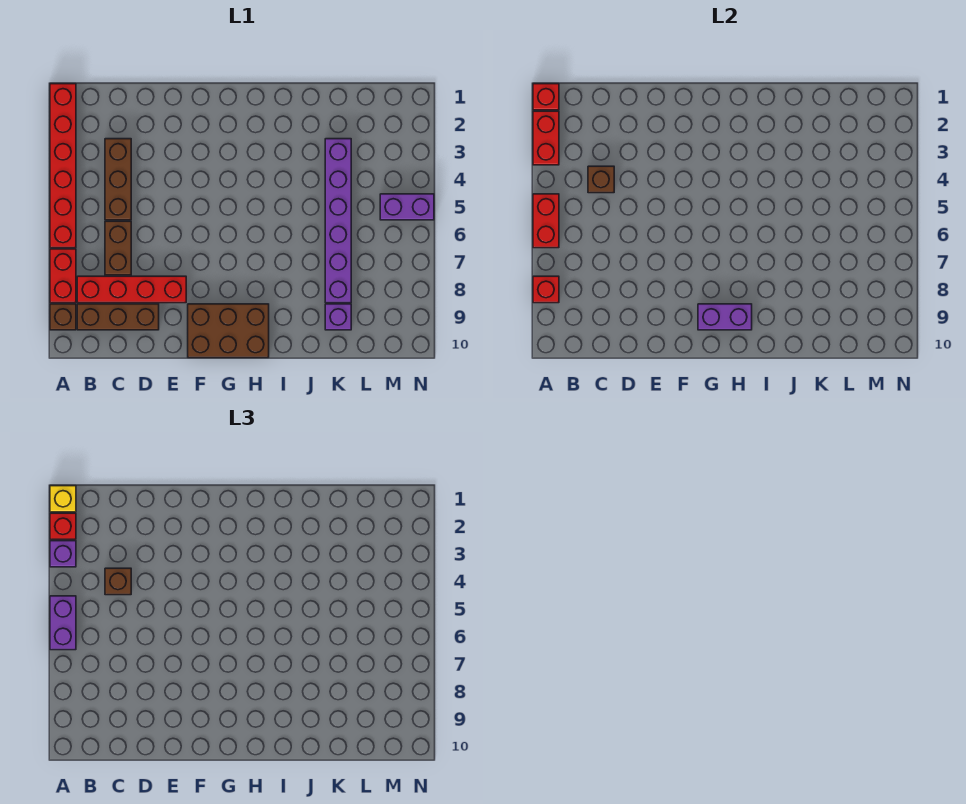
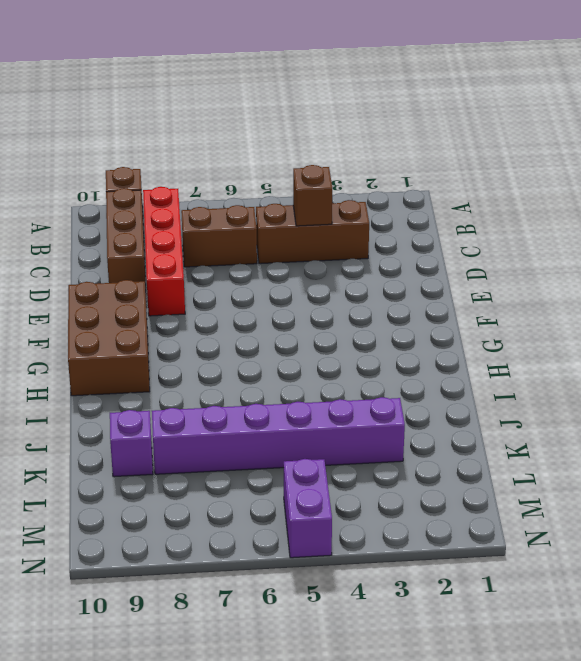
none -> red brick A1:A6 level 1
none -> red brick A7:A8 level 1
none -> red brick A1 level 2

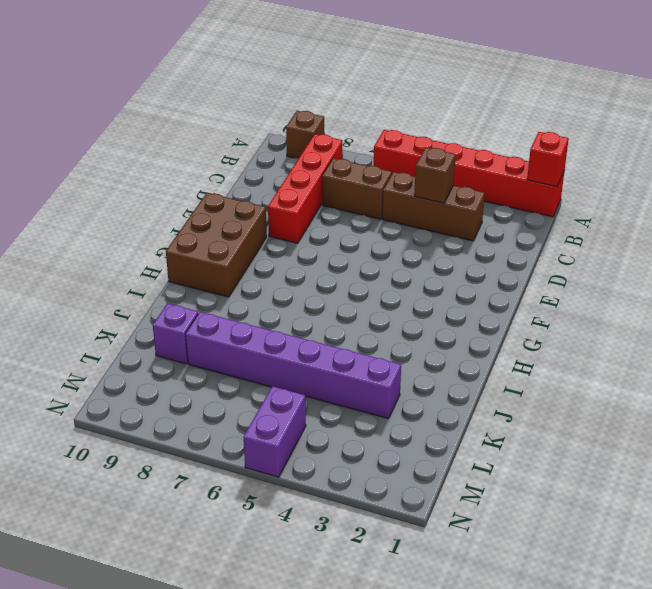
none -> red brick A7:A8 level 1
none -> brown brick B9:D9 level 1
none -> red brick A2:A3 level 2

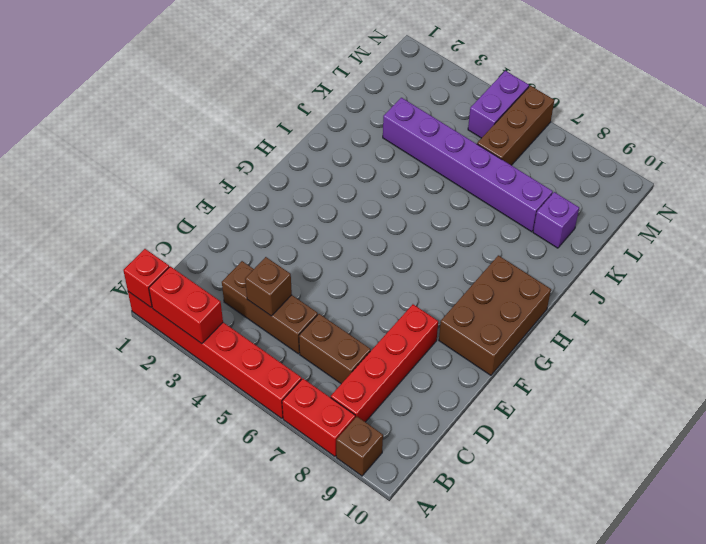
brown brick L6:N6 level 1 -> brown brick B9:D9 level 1
none -> red brick A5:A6 level 2
none -> red brick A8 level 2
none -> purple brick G9:H9 level 2

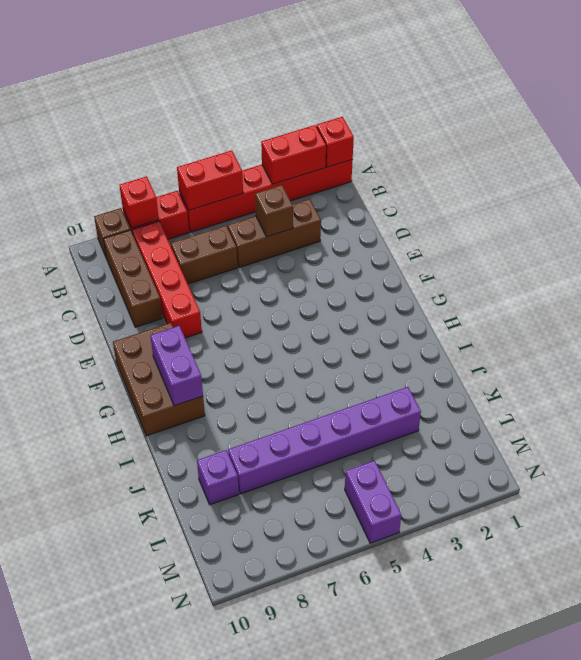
none -> yellow brick A1 level 3
none -> red brick A2 level 3
none -> purple brick A3 level 3

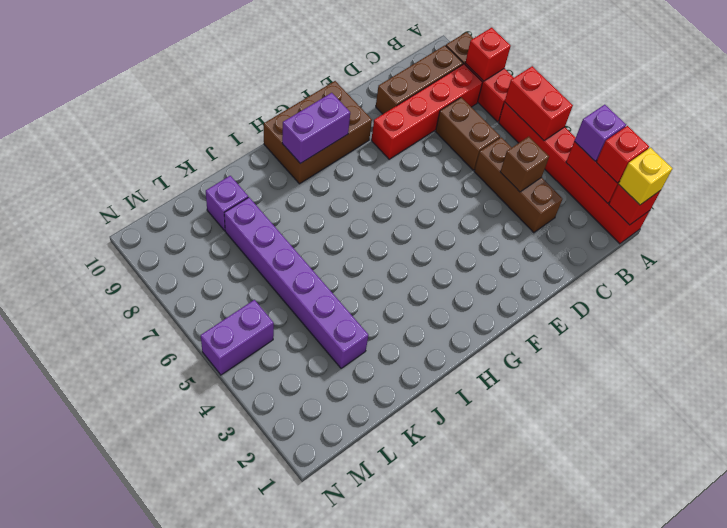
none -> purple brick A5:A6 level 3
none -> brown brick C4 level 3

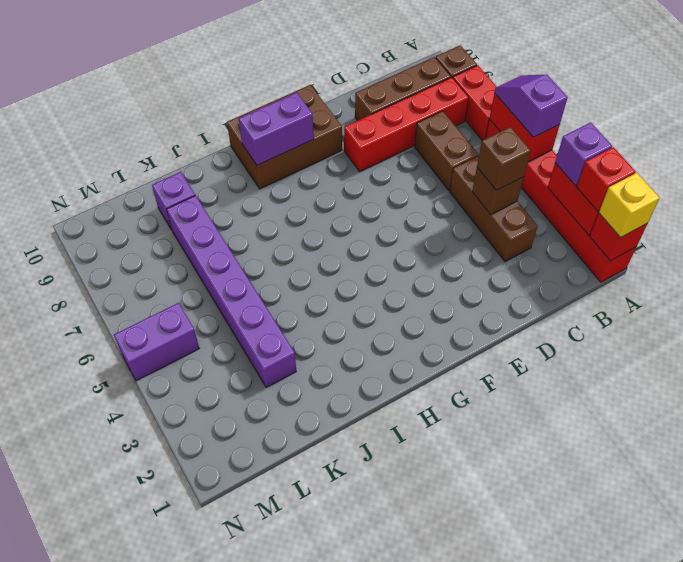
purple slope A5:A6 level 3 top 5 -> purple brick A5:A6 level 3
none -> red brick A8 level 2

